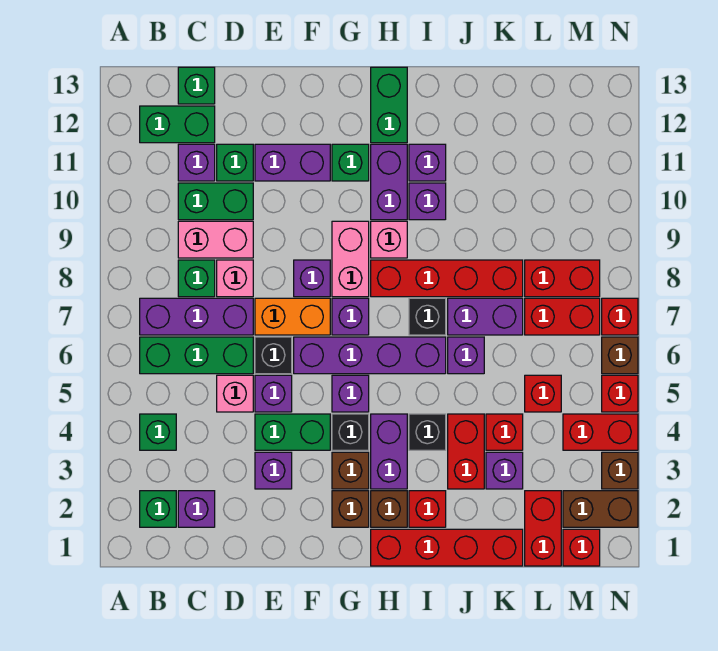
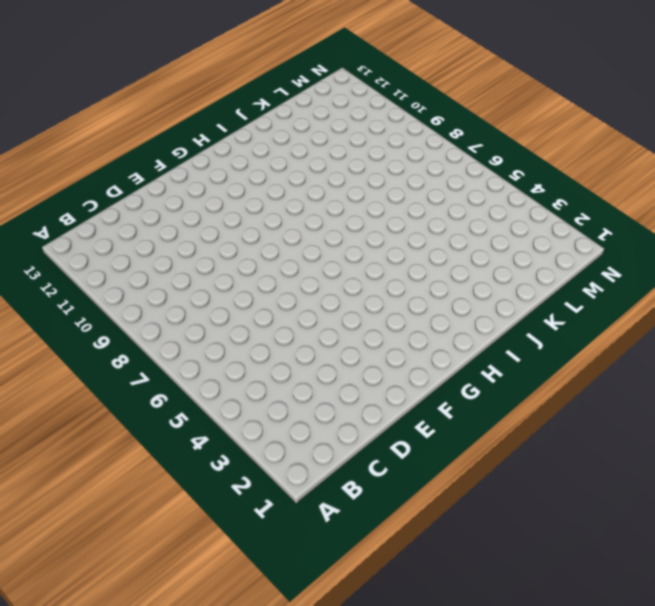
none -> green brick B2 level 1
none -> green brick B4 level 1
none -> green brick B6:D6 level 1
none -> purple brick B7:D7 level 1

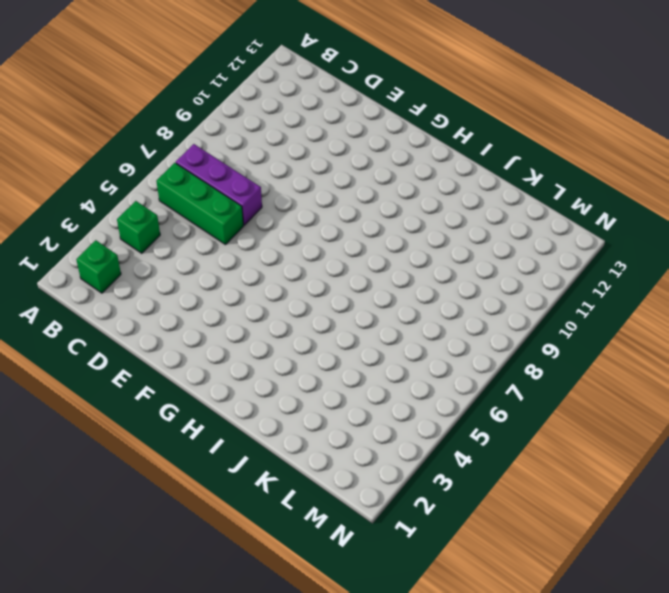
none -> green brick B12:C12 level 1
none -> purple brick C2 level 1
none -> green brick C8 level 1
none -> pink brick C9:D9 level 1

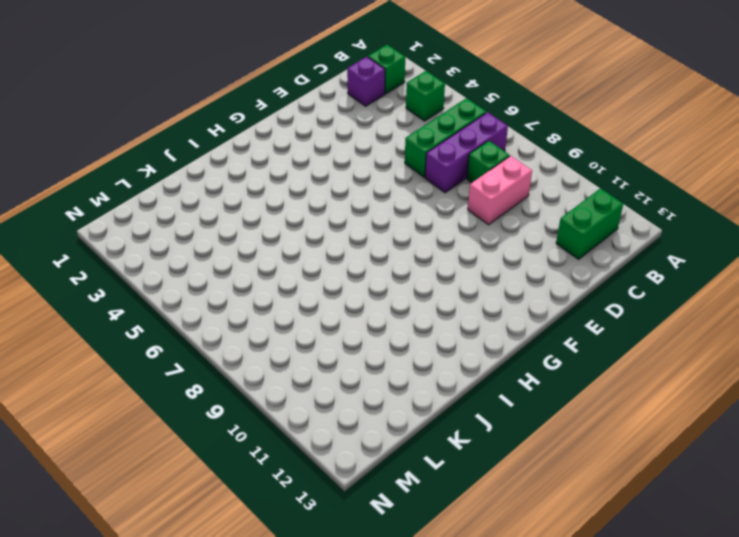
none -> green brick C10:D10 level 1
none -> purple brick C11 level 1
none -> green brick C13 level 1
none -> pink brick D5 level 1

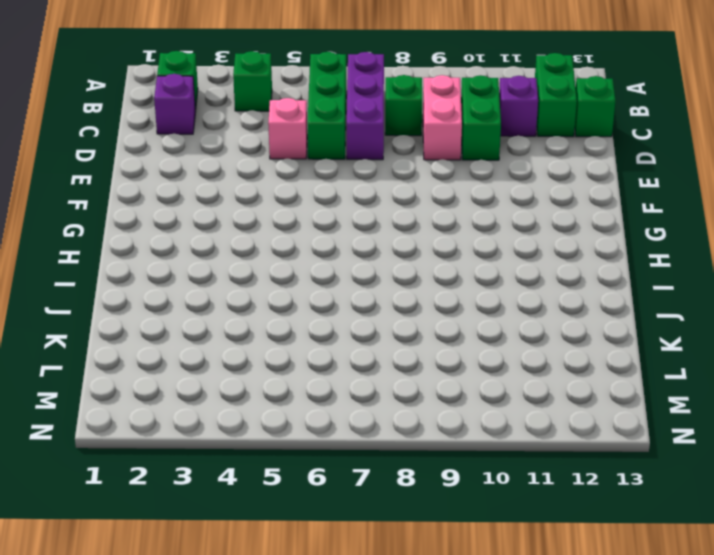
none -> pink brick D8 level 1
none -> green brick D11 level 1
none -> purple brick E3 level 1
none -> green brick E4:F4 level 1

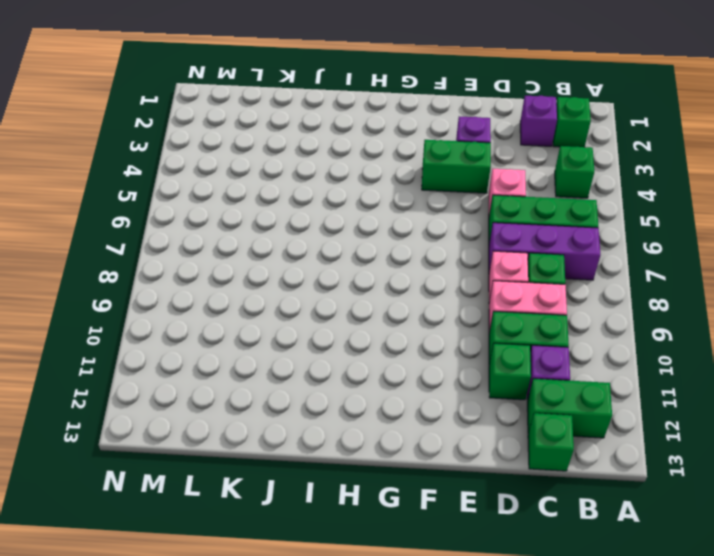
none -> purple brick E5 level 1
none -> black brick E6 level 1
none -> orange brick E7:F7 level 1
none -> purple brick E11:F11 level 1

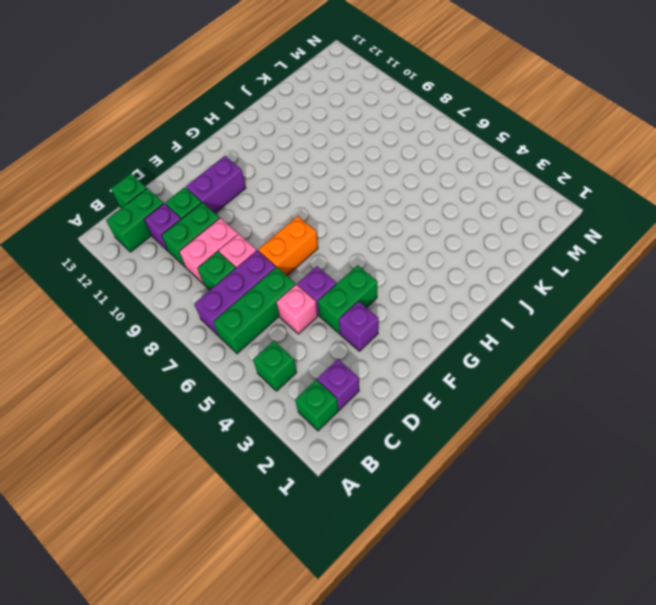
none -> black brick E6 level 1
none -> purple brick F6:I6 level 1
none -> purple brick F8 level 1
none -> brown brick G2 level 1

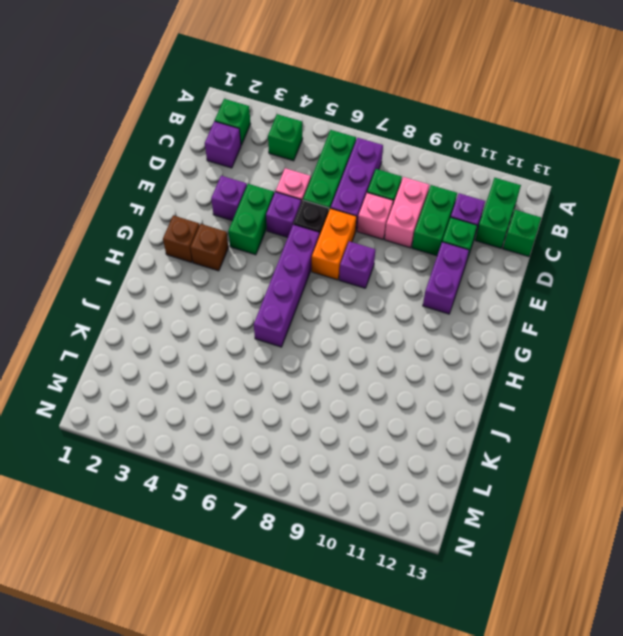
none -> black brick G4 level 1
none -> purple brick G5 level 1
none -> purple brick G7 level 1
none -> pink brick G8:G9 level 1

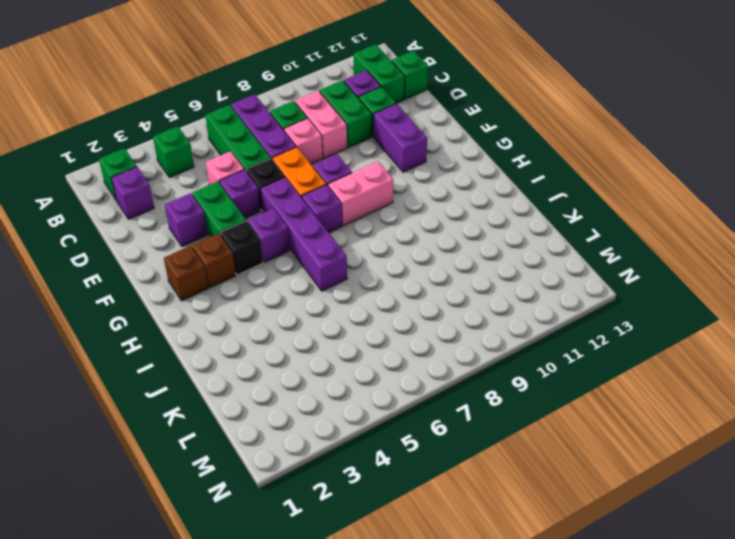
none -> green brick G11 level 1
none -> red brick H1:K1 level 1
none -> brown brick H2 level 1
none -> purple brick H3:H4 level 1

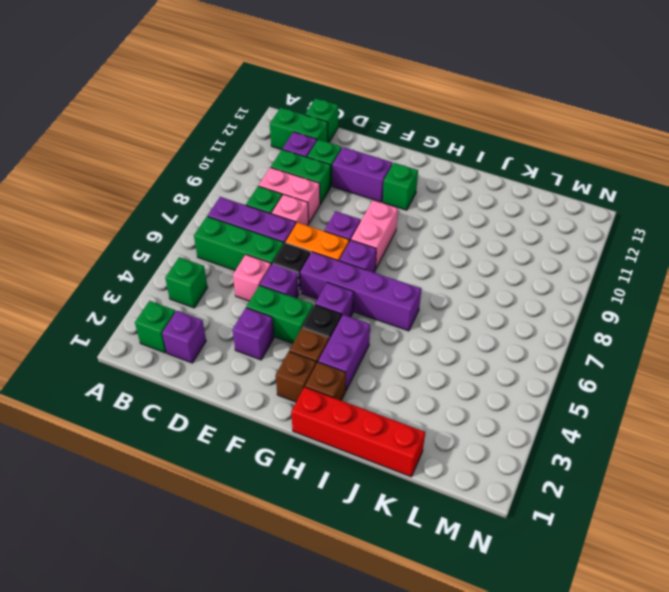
none -> red brick H8:K8 level 1
none -> pink brick H9 level 1
none -> purple brick H10:H11 level 1
none -> green brick H12:H13 level 1

